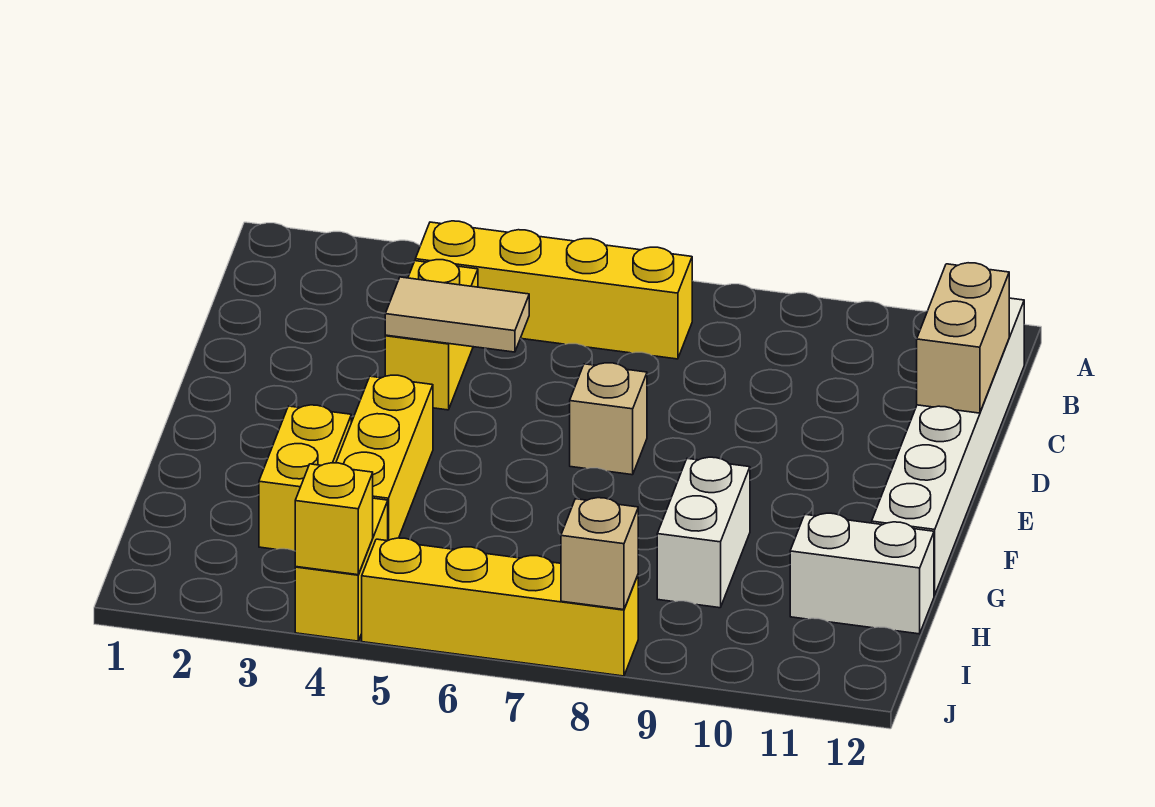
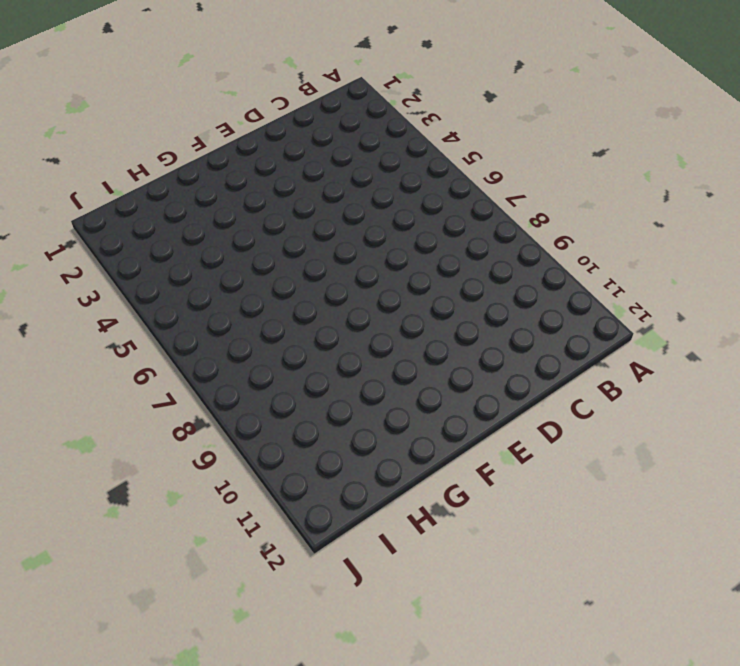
none -> yellow brick B4:B7 level 1
none -> white brick B12:G12 level 1
none -> yellow brick C4:D4 level 1

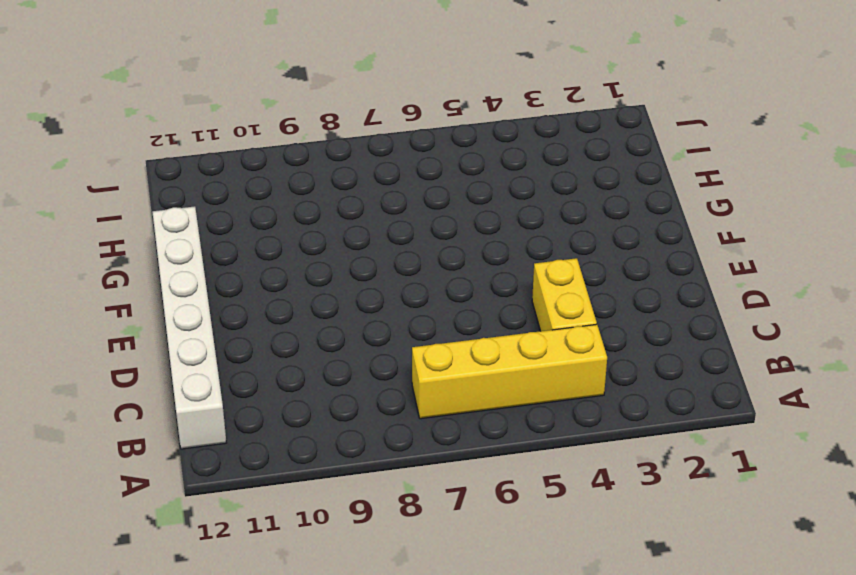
none -> tan brick E7 level 1
none -> yellow brick F4:H4 level 1
none -> yellow brick G3:H3 level 1

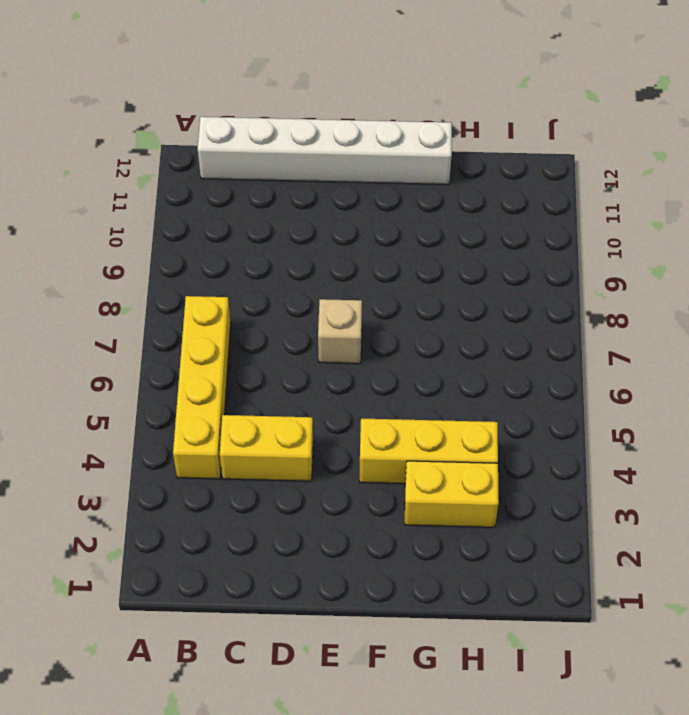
none -> white brick G9:H9 level 1
none -> white brick H11:H12 level 1
none -> yellow brick I4:J4 level 1

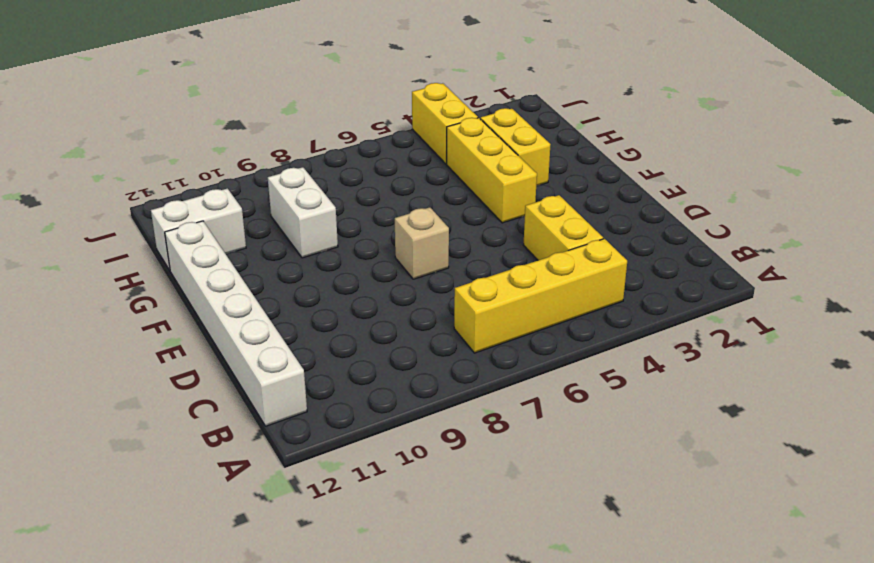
none -> yellow brick J5:J8 level 1
none -> tan brick C12:D12 level 2
none -> tan tile D4:D5 level 2

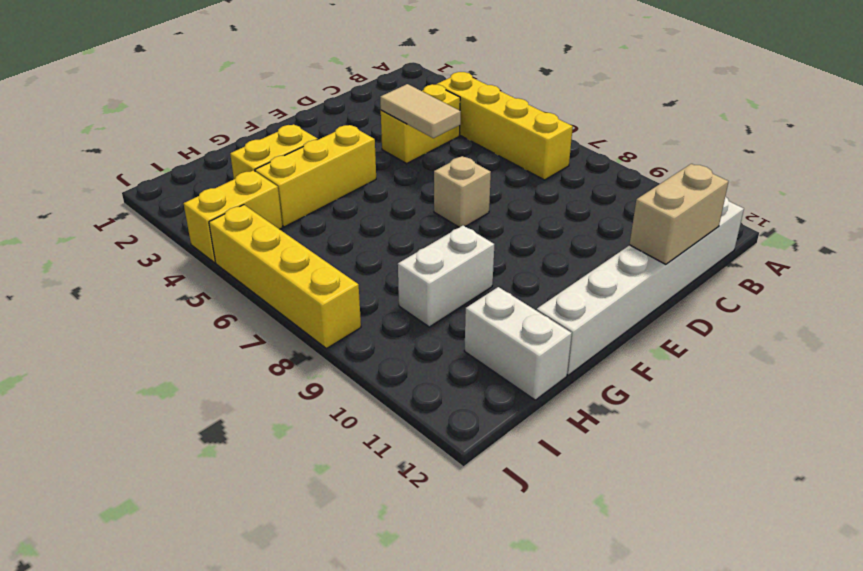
none -> yellow brick J4 level 2
none -> tan brick J8 level 2

